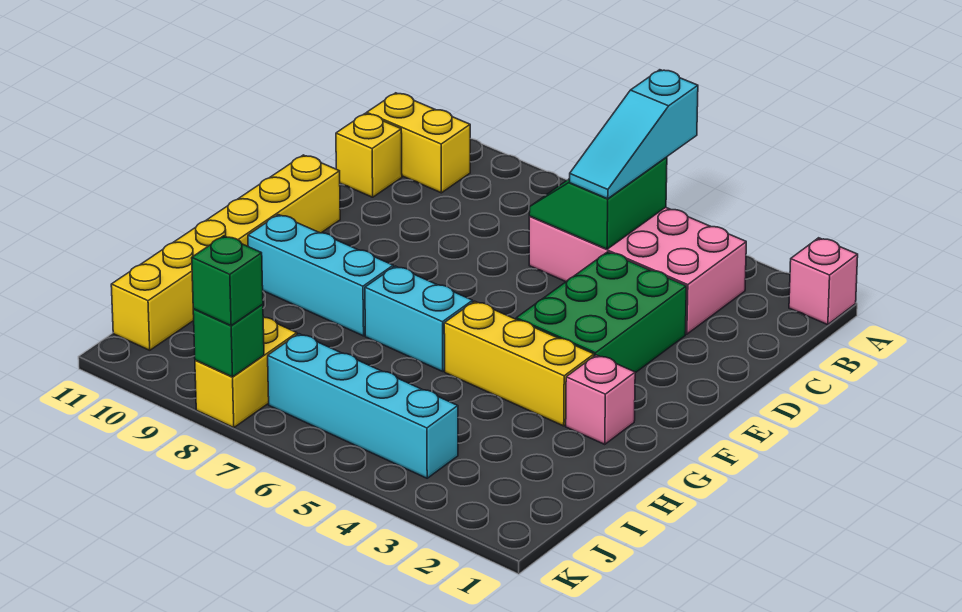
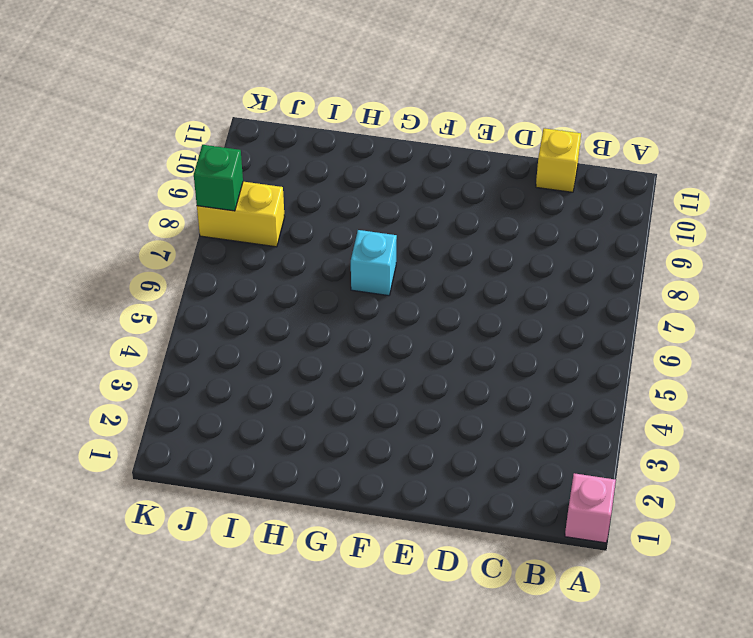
cyan brick G7 level 1 -> cyan brick G6:G7 level 1
none -> pink brick B3:C6 level 1
none -> yellow brick B10:B11 level 1
none -> green brick D3:F4 level 1

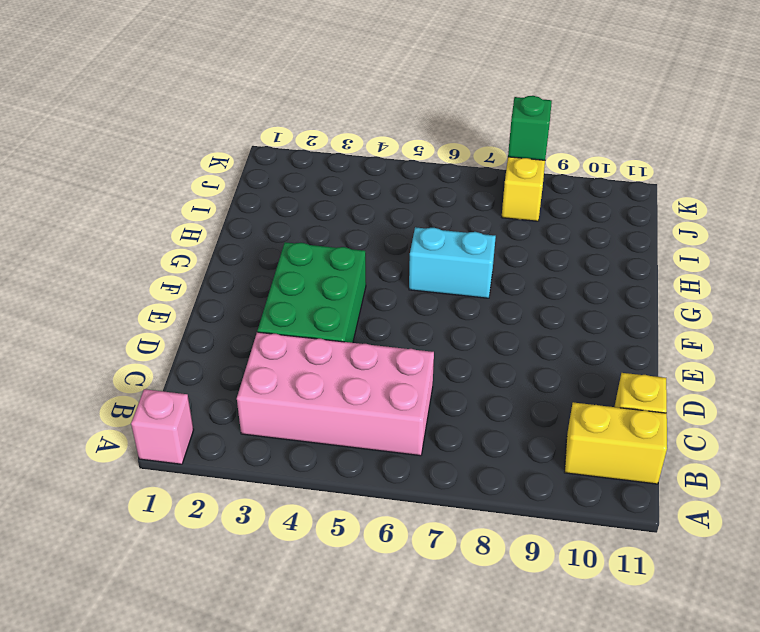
none -> yellow brick E11:J11 level 1
none -> pink brick G2 level 1
none -> yellow brick G3:G5 level 1

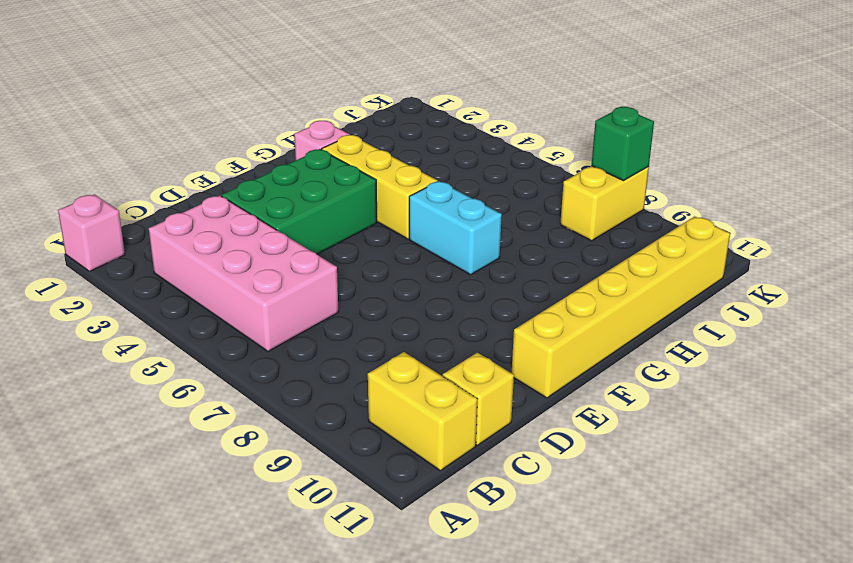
none -> cyan brick G8:G10 level 1
none -> cyan brick J4:J7 level 1
none -> green slope B5:C6 level 2 top 5

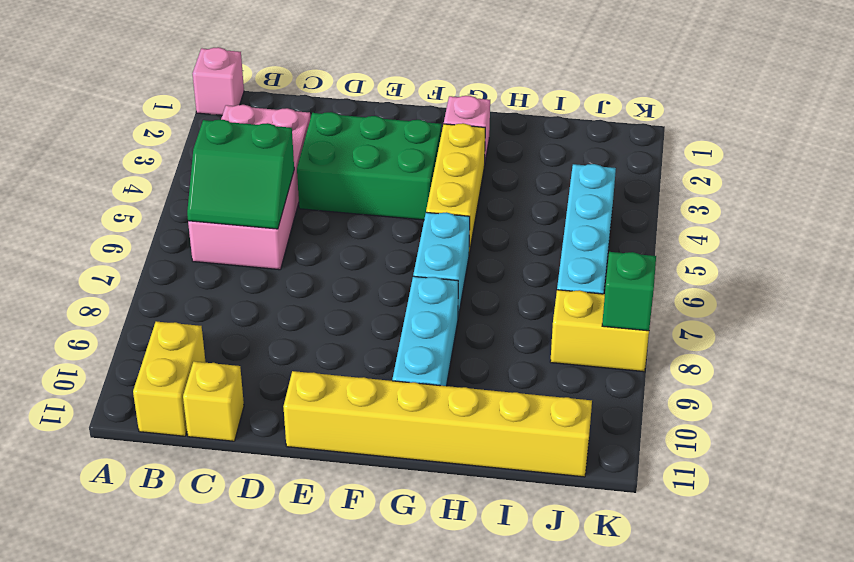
none -> cyan slope A5:C5 level 3 top A
none -> green brick K8 level 3

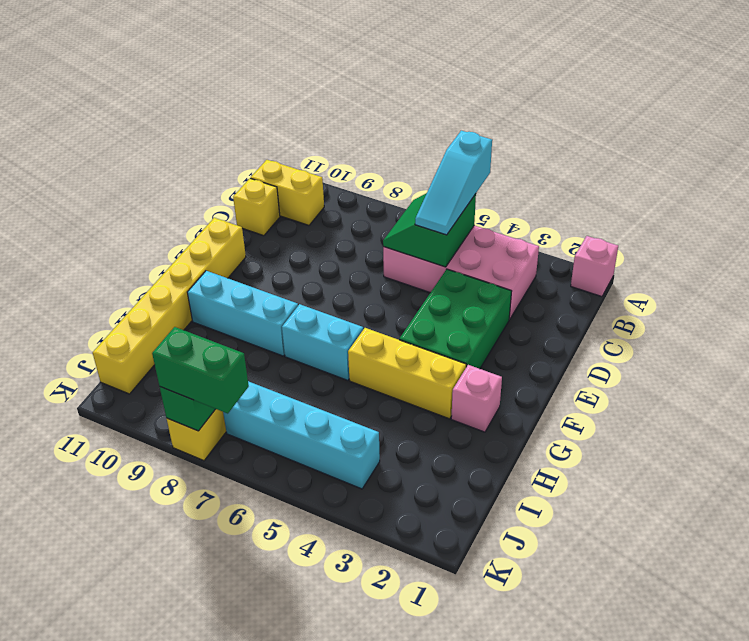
green brick K7:K8 level 3 -> green brick K8 level 3

